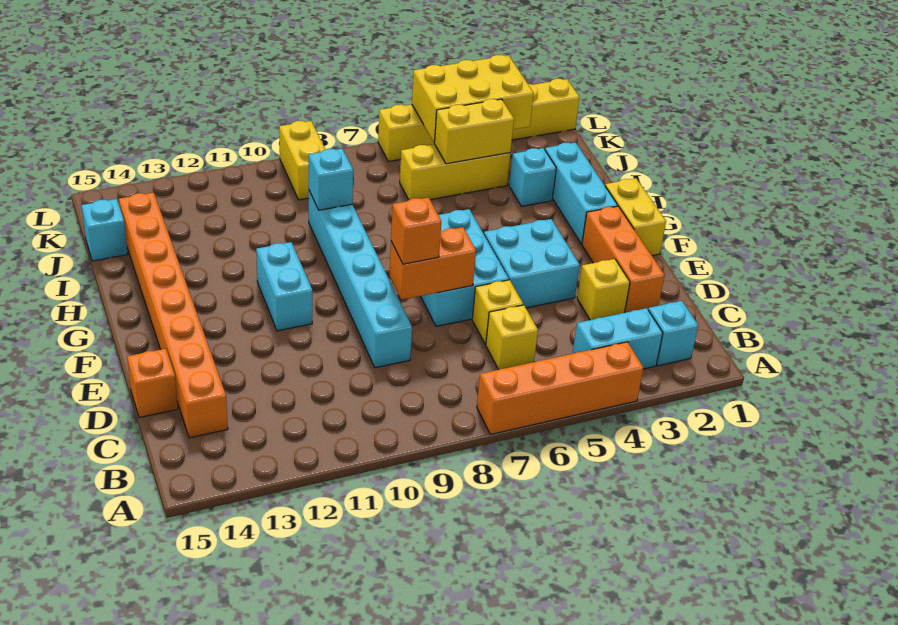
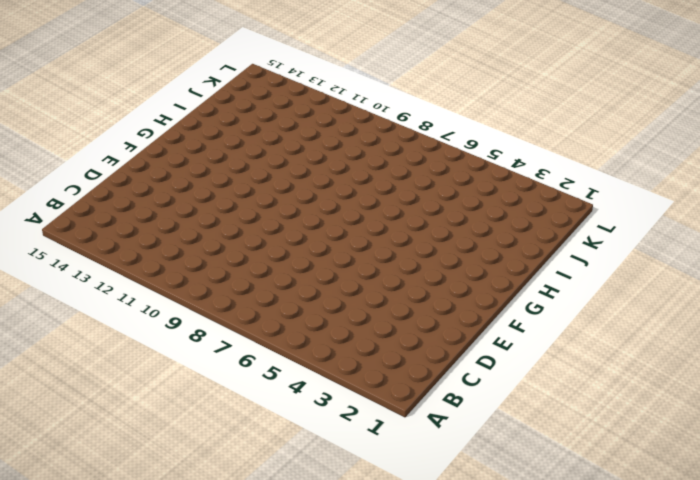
none -> orange brick A4:A7 level 1
none -> cyan brick B2 level 1
none -> cyan brick B3:B4 level 1

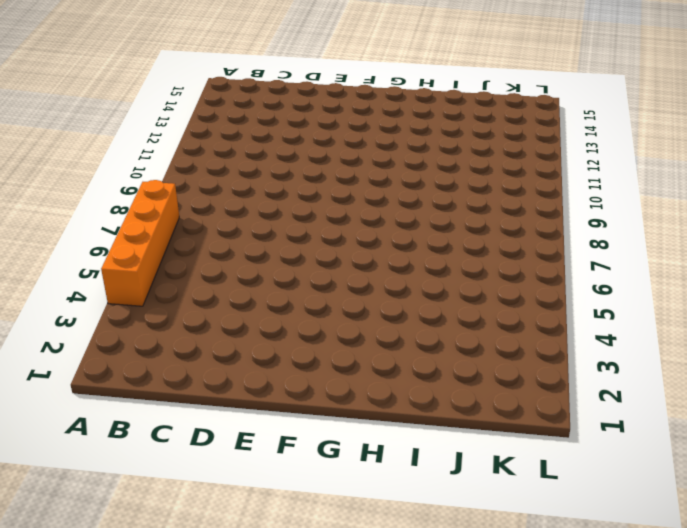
none -> cyan brick B2 level 1
none -> cyan brick B3:B4 level 1
none -> yellow brick C6 level 1

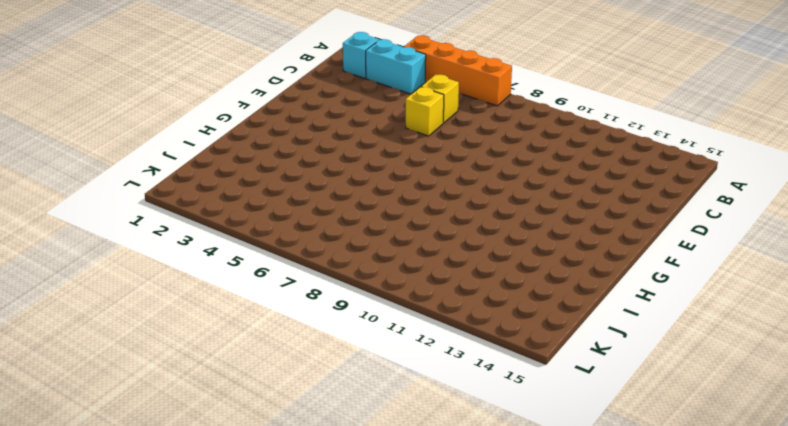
none -> orange brick C14:J14 level 1
none -> orange brick D2:F2 level 1
none -> yellow brick D3 level 1

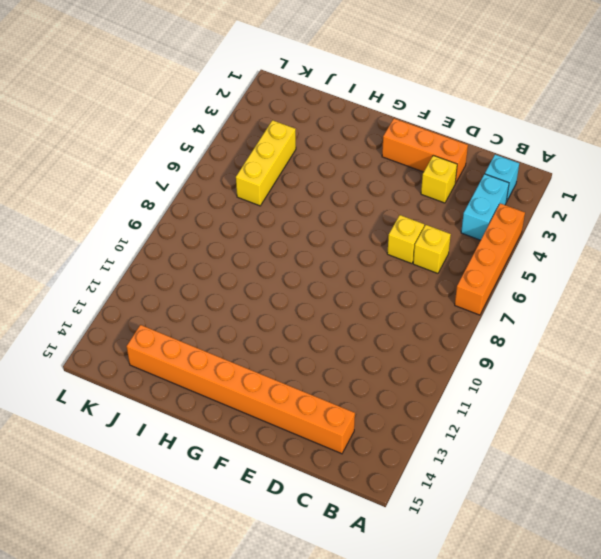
none -> cyan brick D9:I9 level 1
none -> orange brick D15 level 1
none -> cyan brick E4:F5 level 1

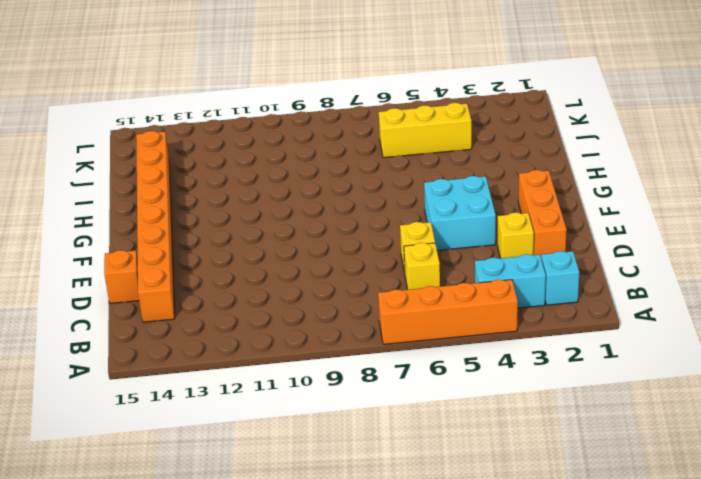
none -> cyan brick D9:I9 level 1
none -> cyan brick E6:G7 level 1
none -> yellow brick F1:G1 level 1

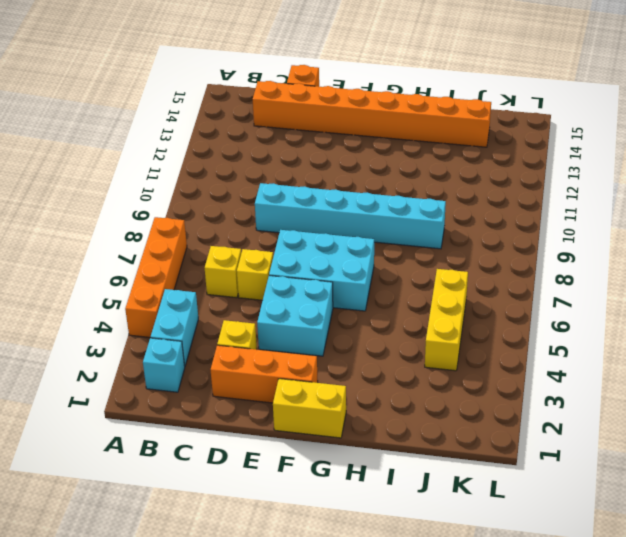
none -> cyan brick F11:G11 level 1
none -> cyan brick G2:I2 level 1
none -> cyan brick I3 level 1

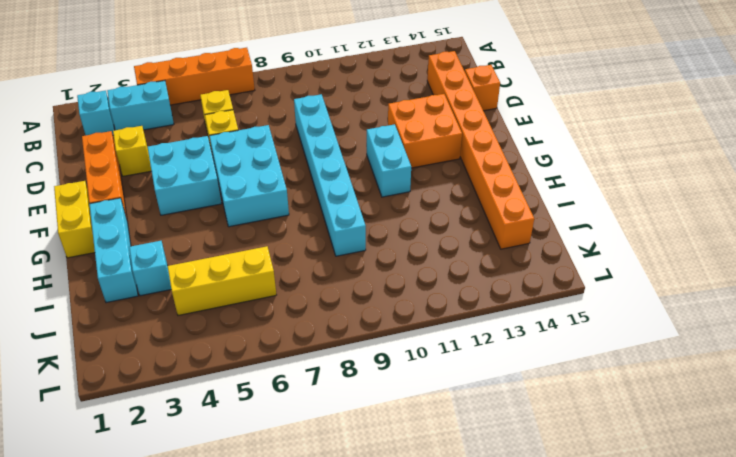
orange brick E12:F13 level 1 -> none
none -> cyan brick J15 level 1
none -> yellow brick K9:L9 level 1
none -> yellow brick L1:L6 level 1

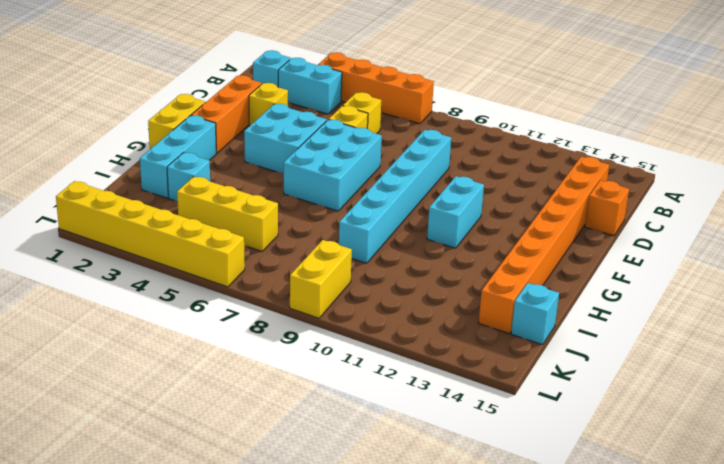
none -> orange brick E7:E8 level 2
none -> cyan brick I9 level 2
none -> yellow brick J4:J5 level 2

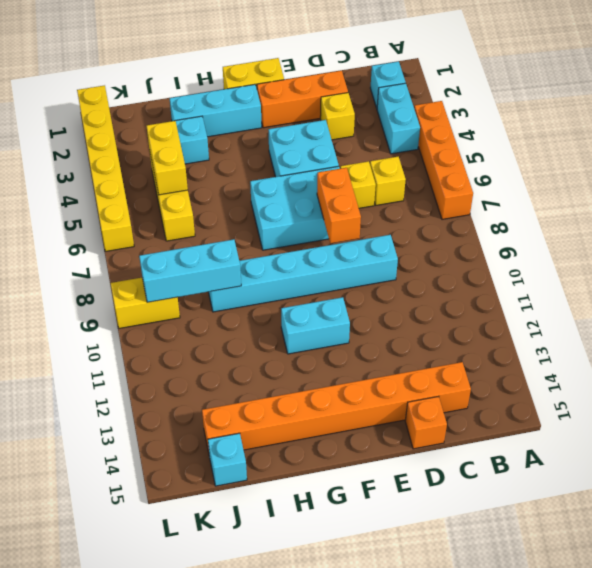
cyan brick I9:K9 level 2 -> cyan brick I9 level 2
none -> yellow brick K3:L5 level 2
none -> orange brick E8 level 3

